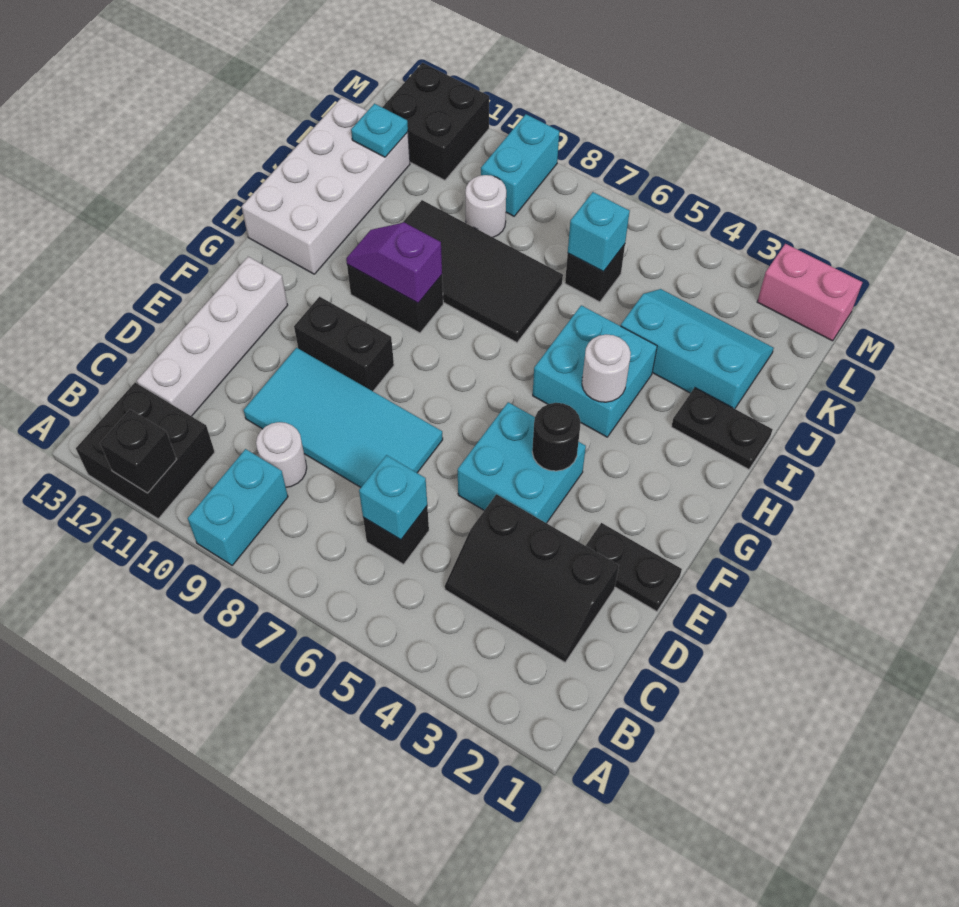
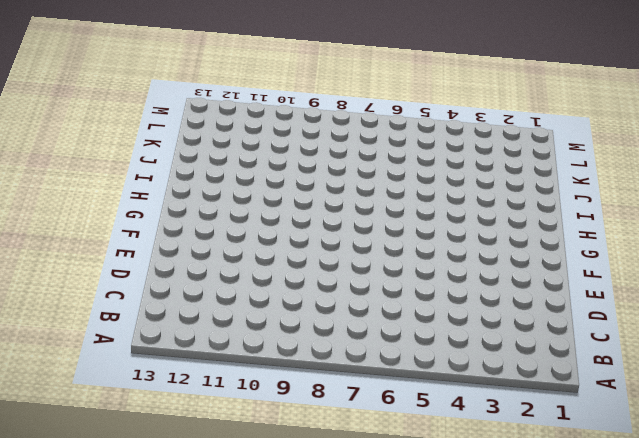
none -> cyan brick A9:B9 level 1
none -> black brick A11:B12 level 1
none -> black slope C2:D4 level 1 top D

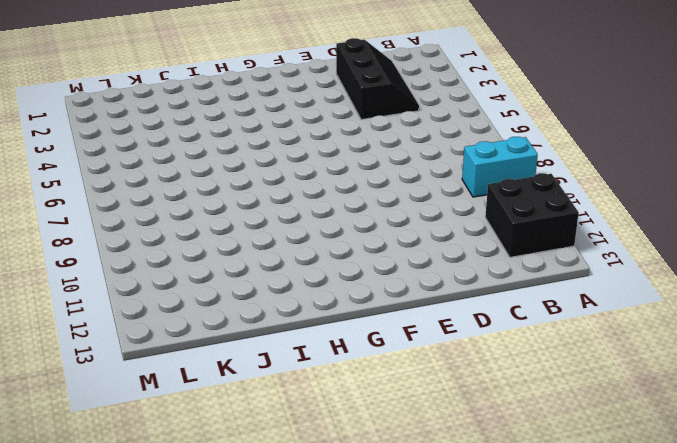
none -> black brick C6 level 1
none -> white round brick C9 level 1
none -> white brick C12:F12 level 1

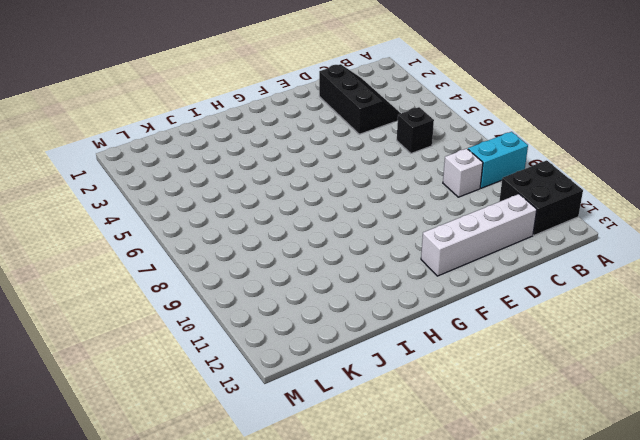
white brick C9 level 1 -> white round brick C9 level 1
none -> cyan tile D7:E10 level 1
none -> black plate E1:E2 level 1
none -> cyan brick E4:F5 level 1

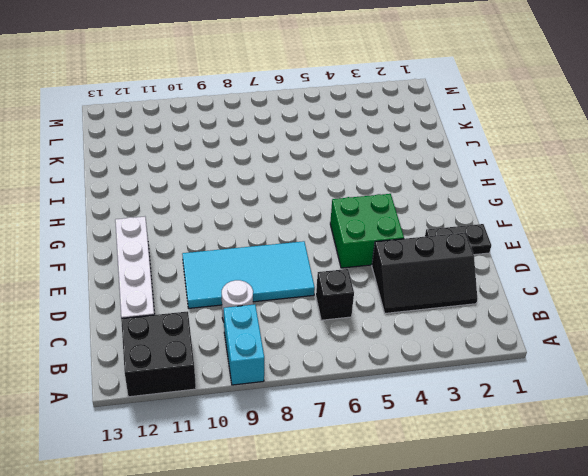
green brick E4:F5 level 1 -> cyan brick E4:F5 level 1
none -> black brick F9:F10 level 1
none -> cyan brick H4:I5 level 1
none -> black brick H9:H10 level 1

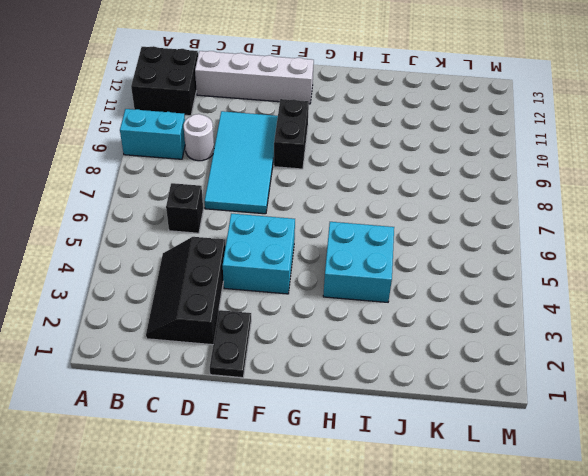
none -> black brick H9:H10 level 1
none -> white brick H12:K13 level 1
none -> black plate I1:I2 level 1

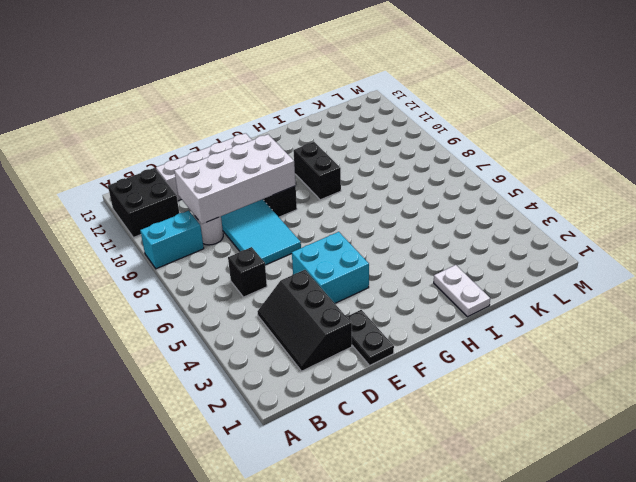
white brick C9:F10 level 2 -> white brick H12:K13 level 1
white plate I1:I2 level 1 -> black plate I1:I2 level 1
none -> cyan brick H4:I5 level 1
none -> black tile I7:J10 level 1
none -> cyan slope J2:K4 level 1 top J

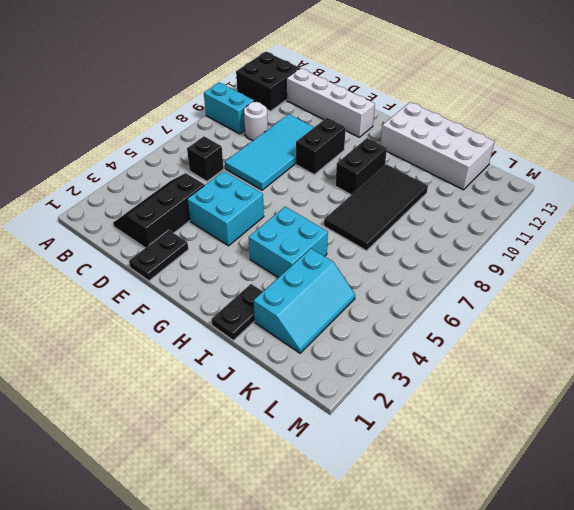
none -> black brick K6 level 1
none -> white round brick K9 level 1
none -> cyan brick L9:M9 level 1

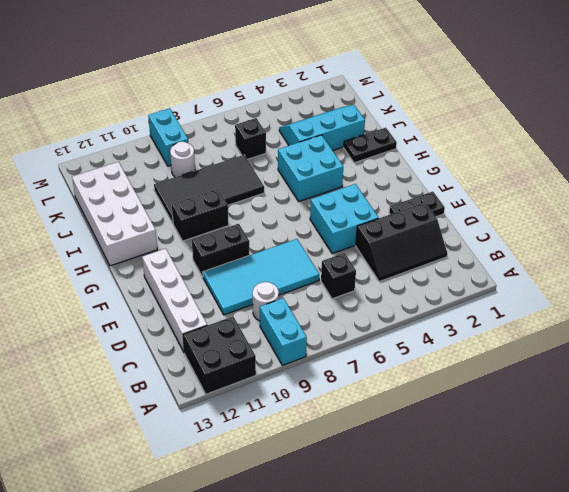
none -> black brick L11:M12 level 1
none -> pink brick M1:M2 level 1
none -> black brick A11 level 2

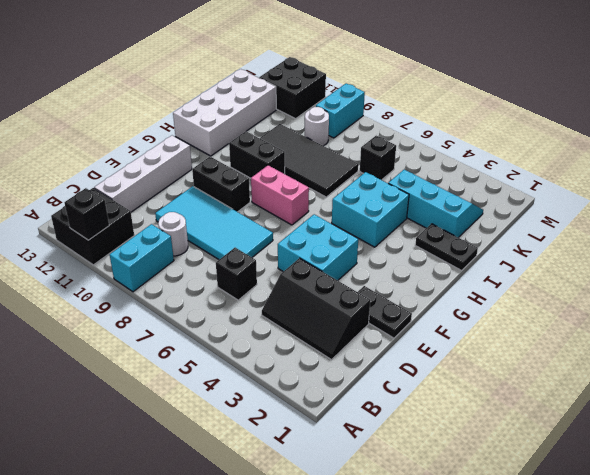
pink brick G7:G8 level 1 -> pink brick M1:M2 level 1
none -> cyan brick C6 level 2
none -> black round brick F4 level 2
none -> white round brick H4 level 2

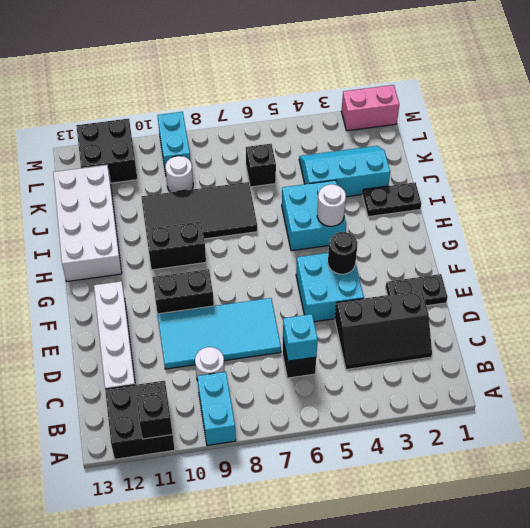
none -> purple slope H9:H10 level 2 top 9
none -> cyan brick K6 level 2
none -> cyan plate K12 level 2

